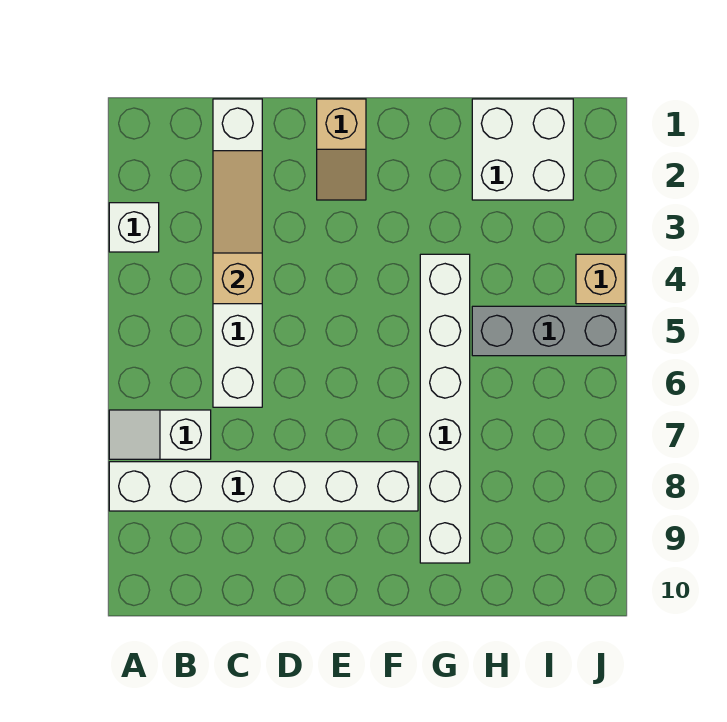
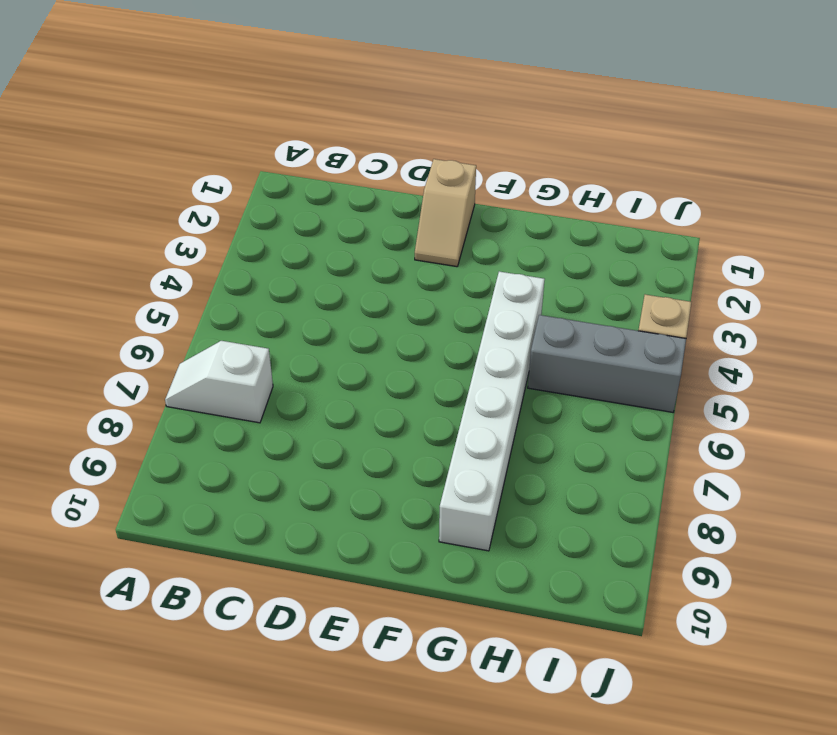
none -> white brick A3 level 1
none -> white brick A8:F8 level 1

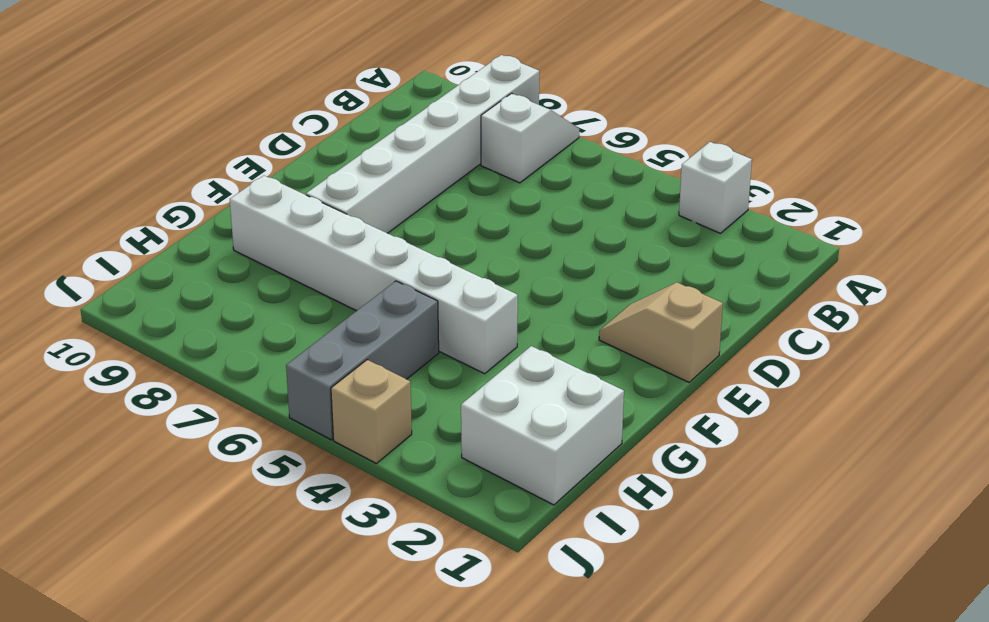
none -> white brick C1:C6 level 1
none -> tan slope C2:C4 level 2 top 4

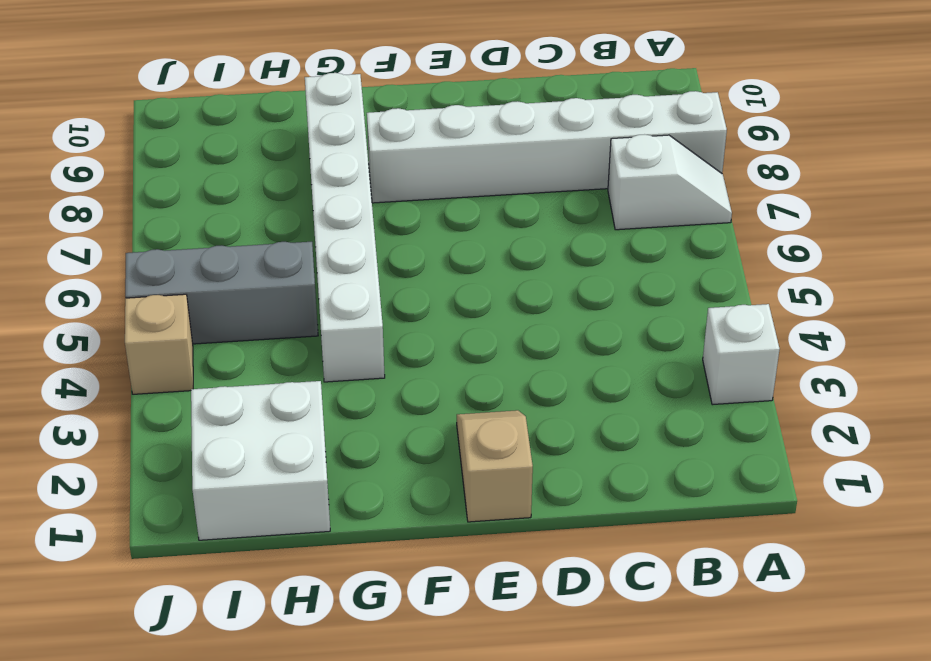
none -> white brick C1:C6 level 1
none -> tan slope C2:C4 level 2 top 4

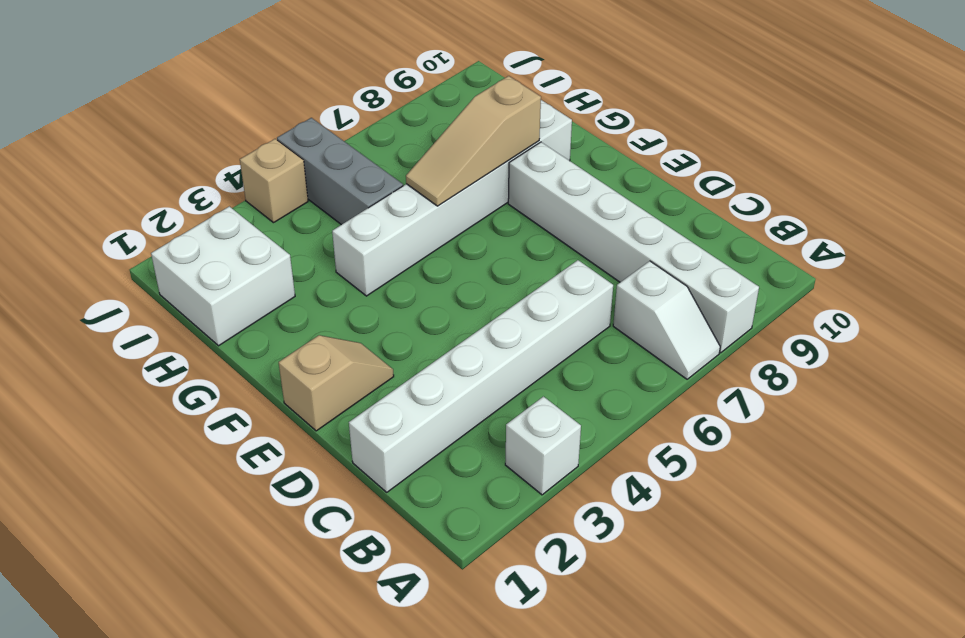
tan slope G6:G8 level 2 top 8 -> tan slope C2:C4 level 2 top 4

